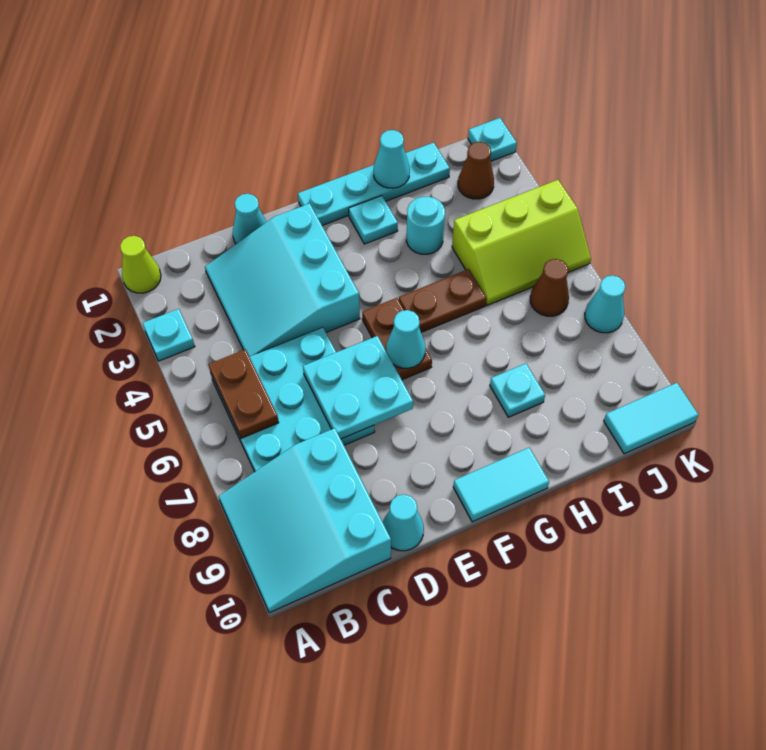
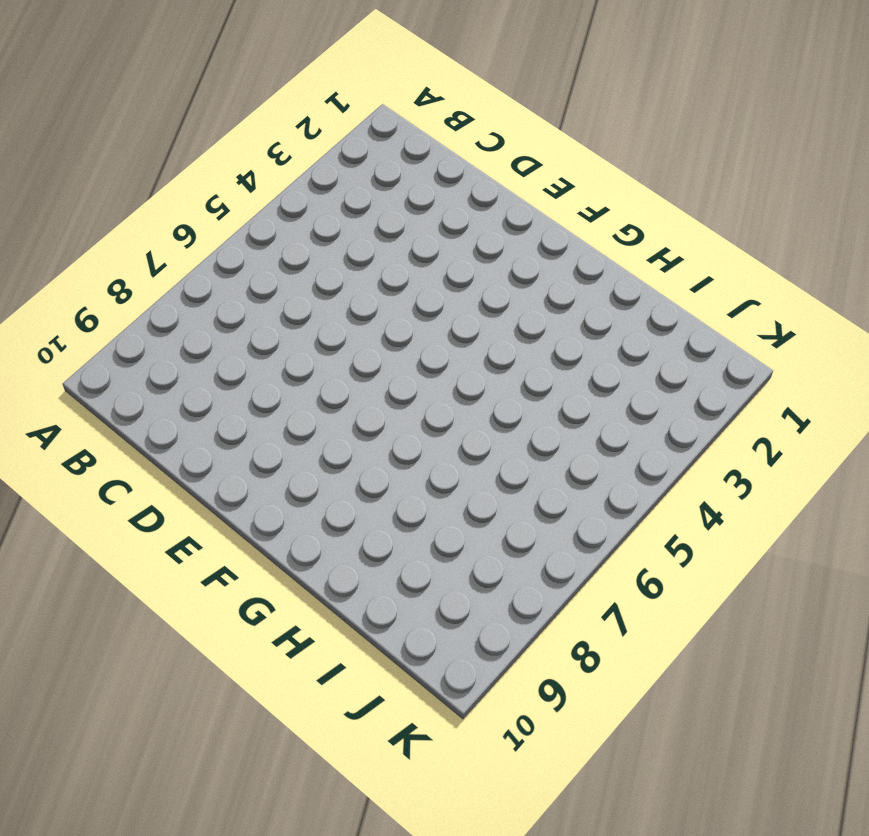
none -> lime cone A1 level 1
none -> cyan plate A3 level 1
none -> cyan slope A8:C10 level 1 top C

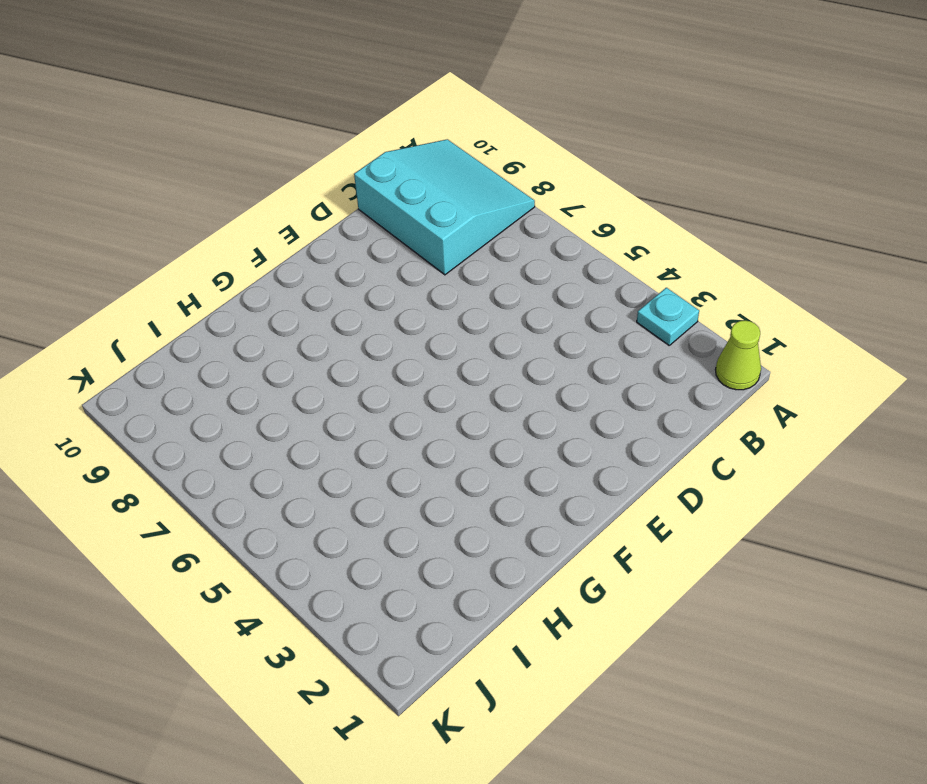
none -> cyan plate B5:D7 level 1
none -> cyan slope C2:E4 level 1 top E
none -> cyan cone D1 level 1

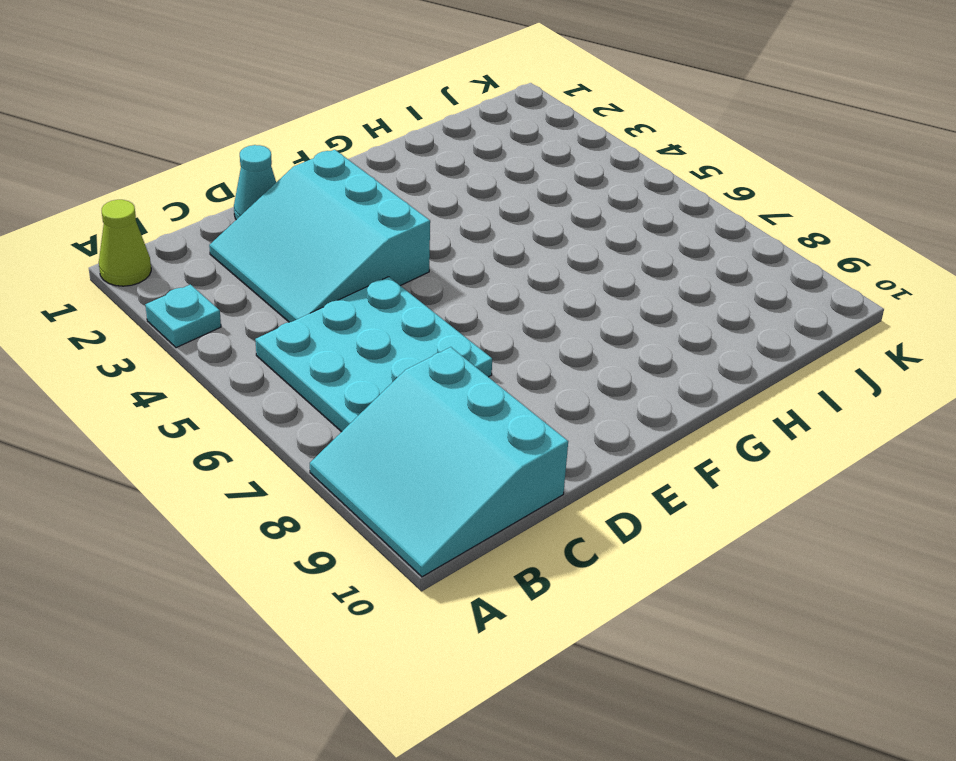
none -> cyan cone D10 level 1
none -> cyan plate F1:I1 level 1
none -> brown plate F5:F6 level 1

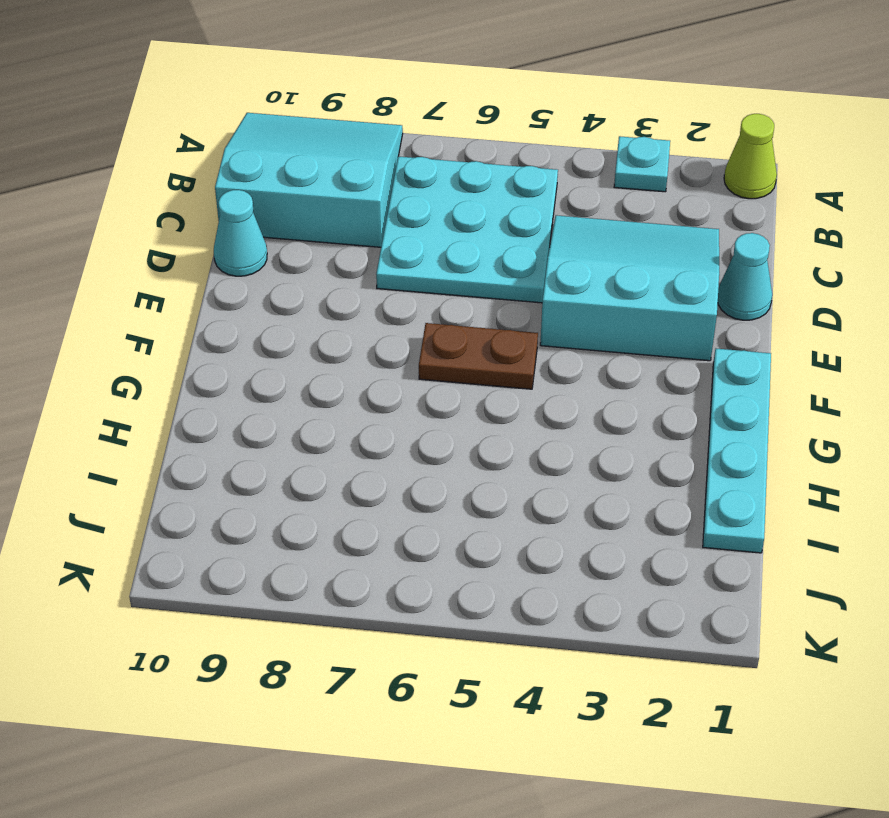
none -> cyan tile F10:G10 level 1
none -> cyan plate G2 level 1
none -> brown plate G5:H5 level 1

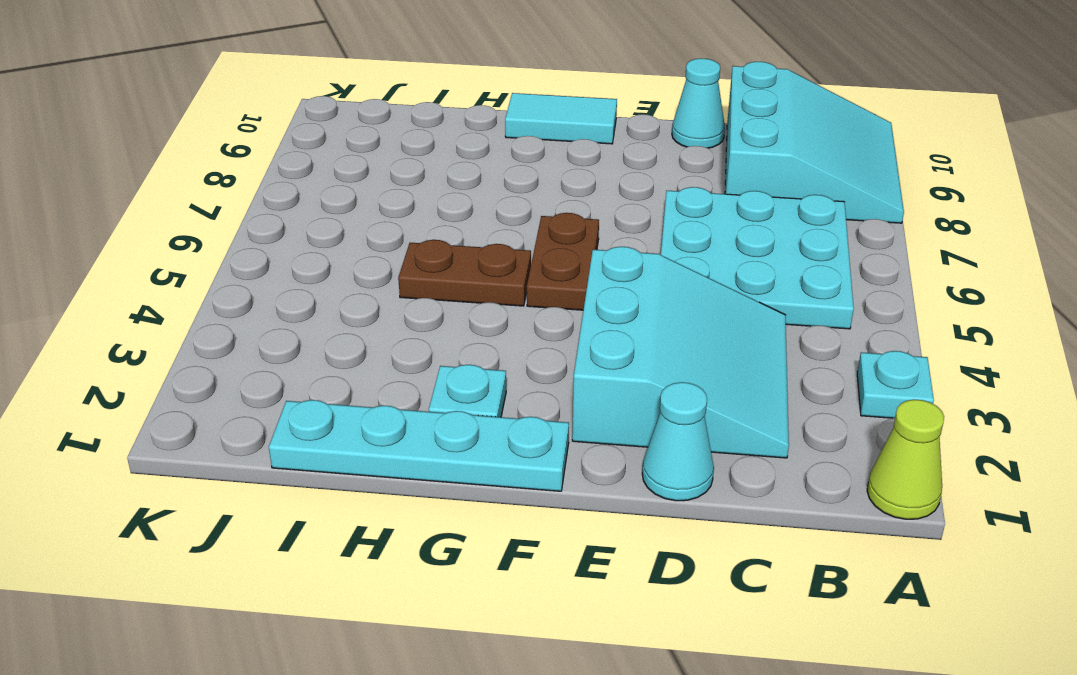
none -> cyan round brick H3 level 1
none -> cyan plate H8 level 1
none -> lime slope I4:K5 level 1 top 4

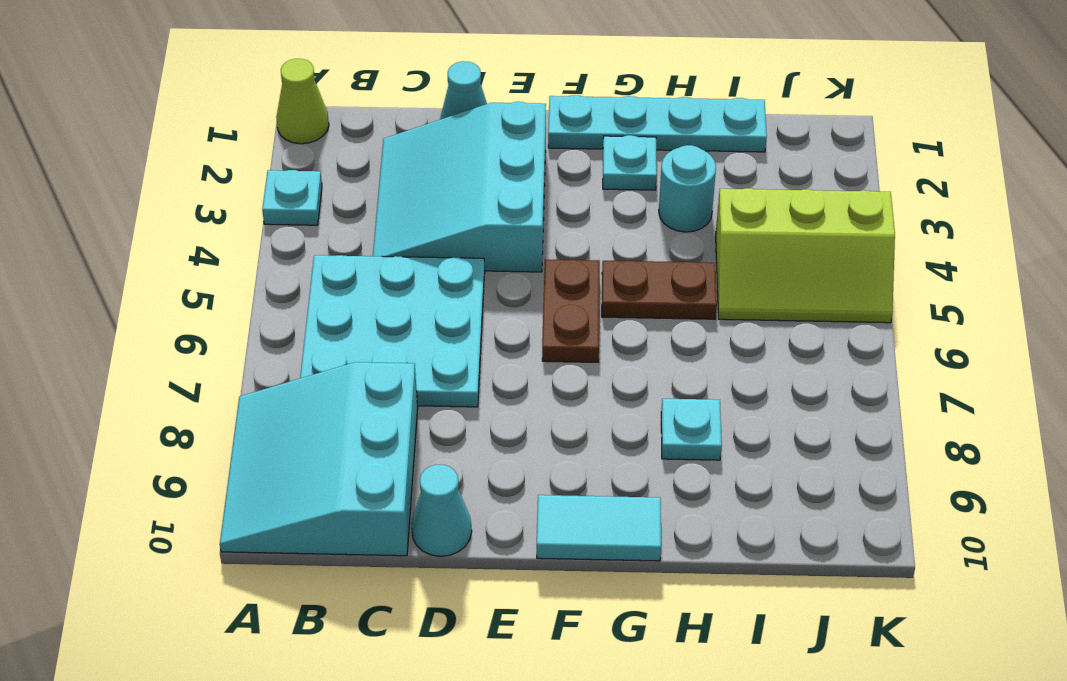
none -> brown cone J2 level 1
none -> brown cone J6 level 1
none -> cyan tile J10:K10 level 1

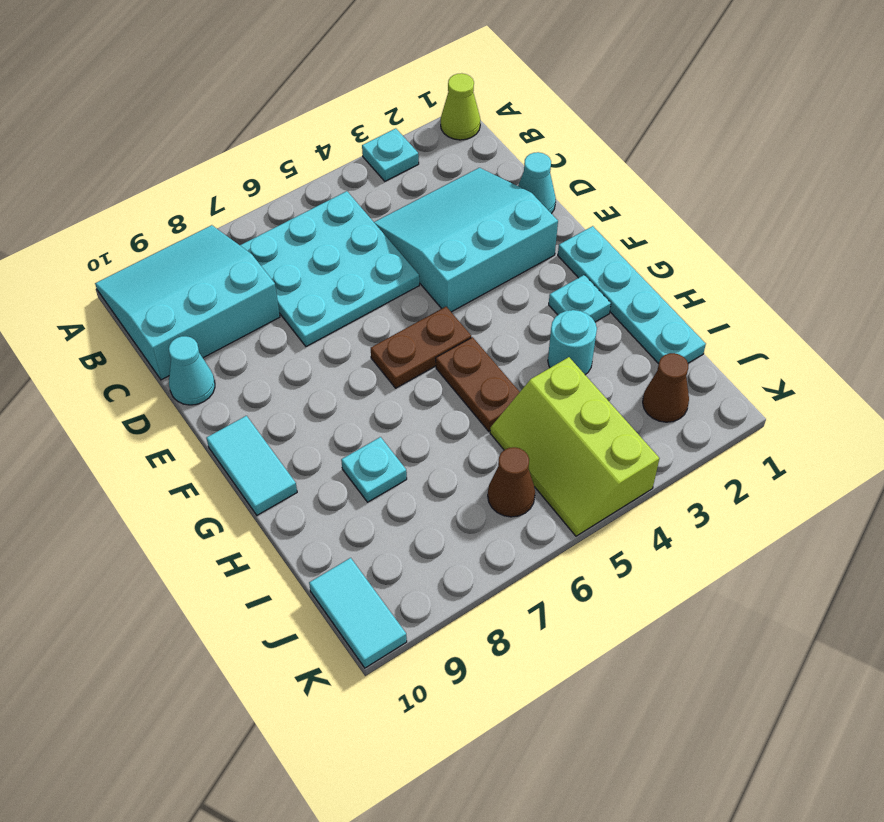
none -> cyan plate K1 level 1
none -> cyan cone K7 level 1
none -> brown plate B5:B6 level 2

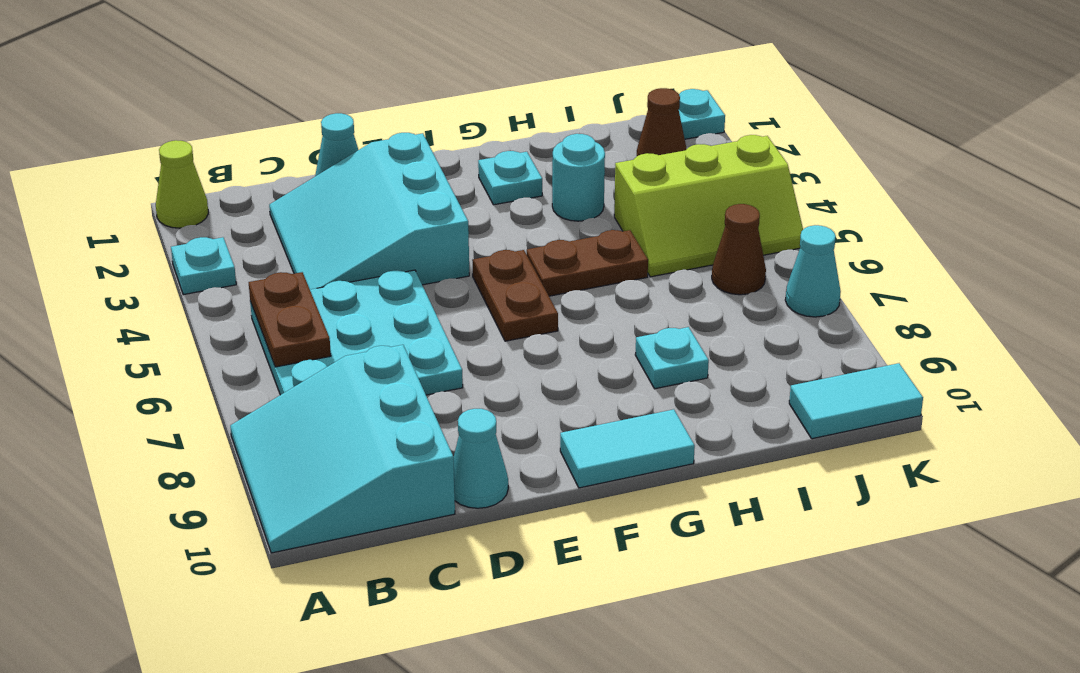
none -> cyan plate F1:I1 level 1
none -> cyan plate D6:E7 level 2
none -> cyan cone F6 level 2

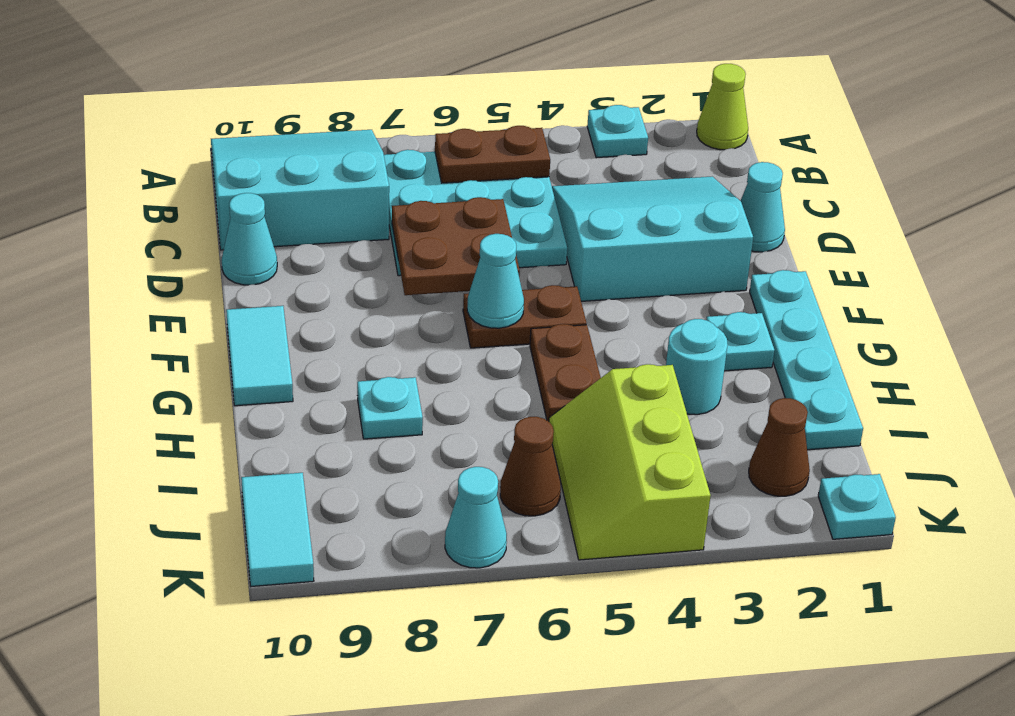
brown plate D6:E7 level 2 -> cyan plate D6:E7 level 2
none -> cyan cone H1 level 2

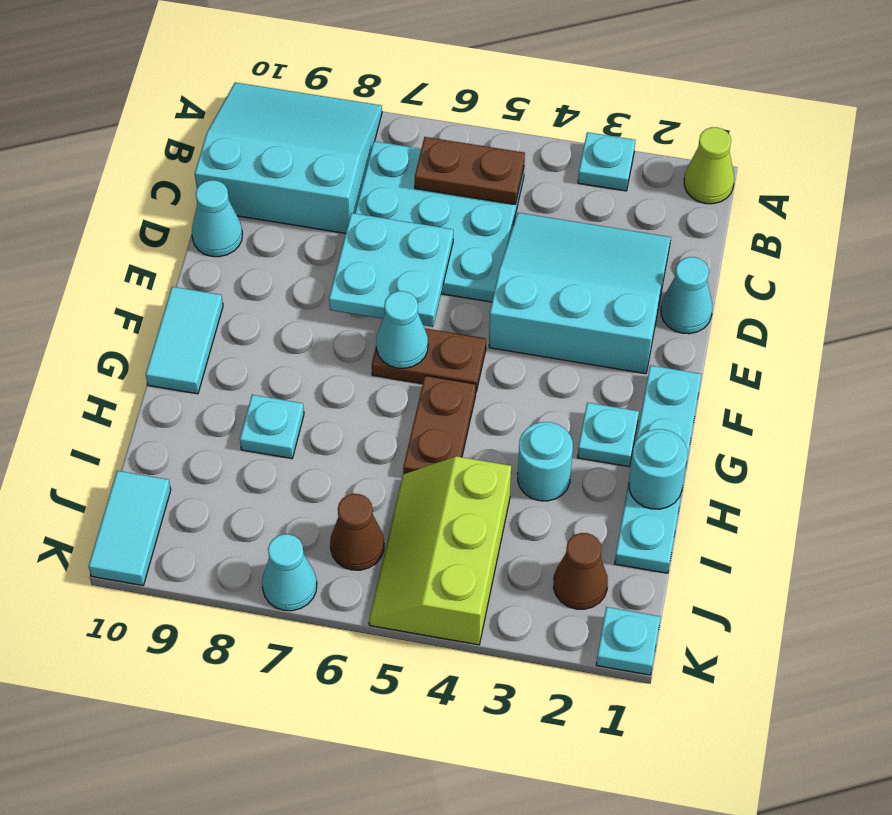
cyan round brick H1 level 2 -> cyan cone H1 level 2

